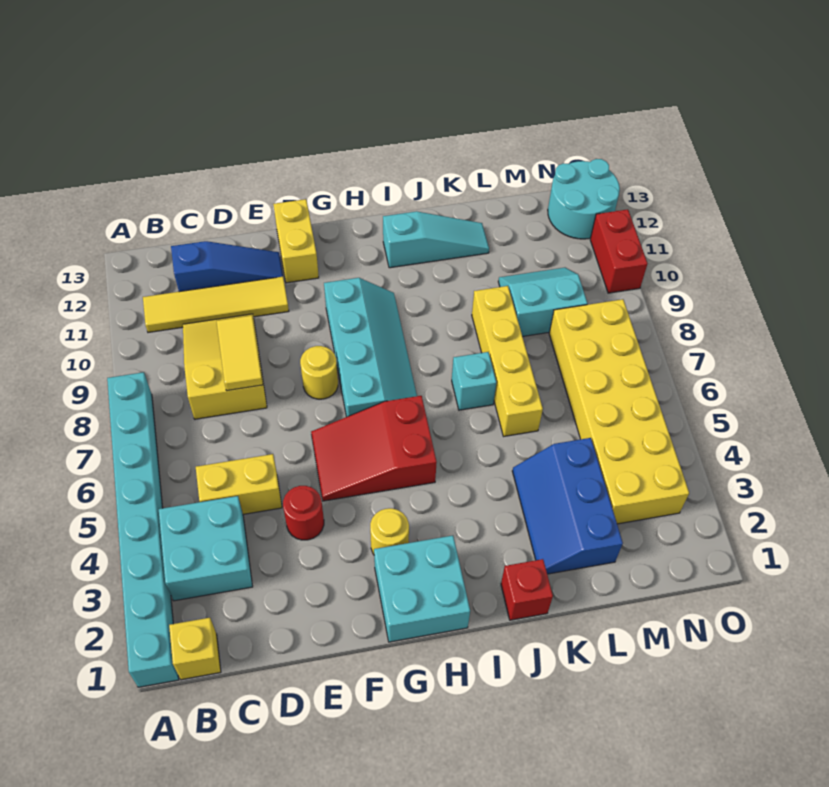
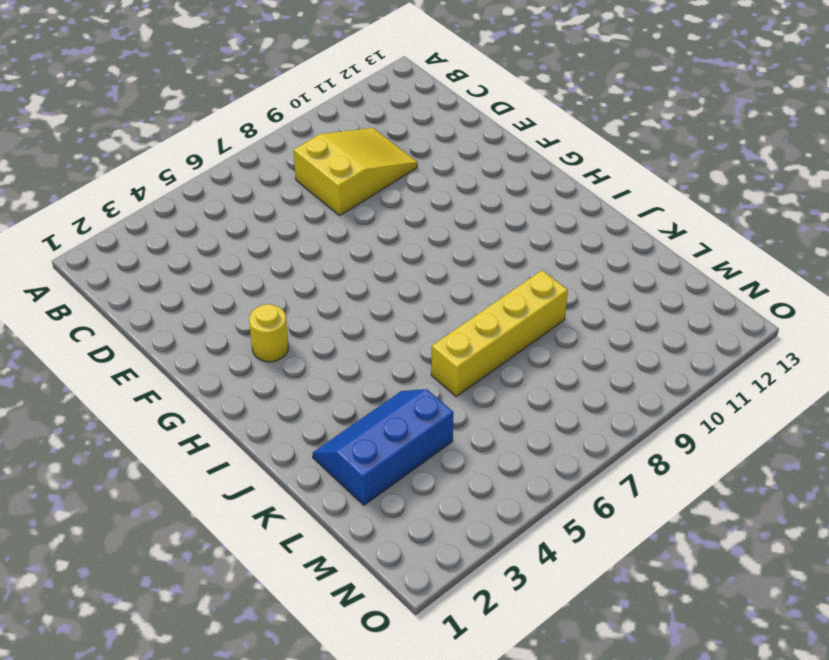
none -> cyan brick A1:A8 level 1
none -> yellow brick B1 level 1
none -> cyan brick B3:C4 level 1

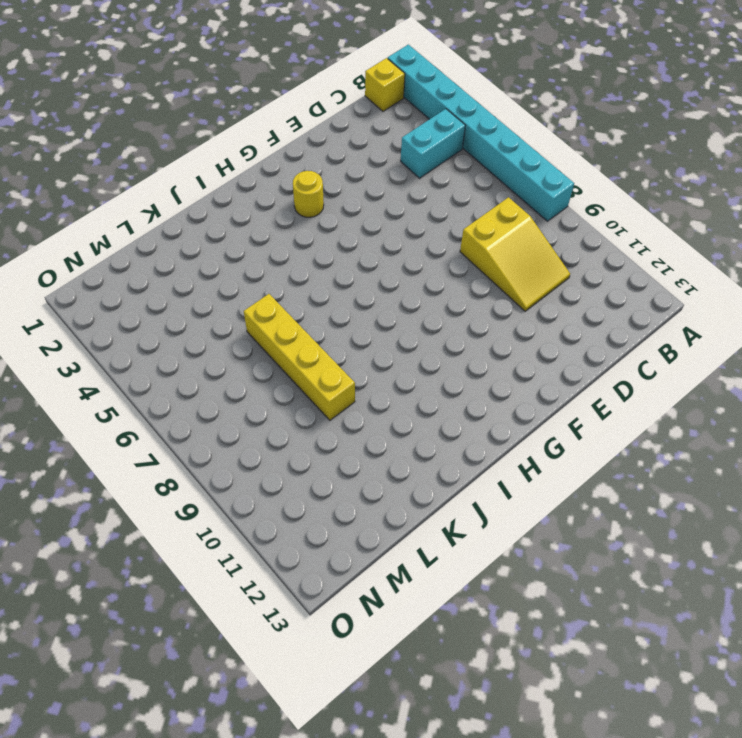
cyan brick B4:C4 level 1 -> cyan brick B3:C4 level 1
none -> yellow tile B11:E11 level 1
none -> yellow brick C5:D5 level 1
none -> blue slope C12:E12 level 1 top C

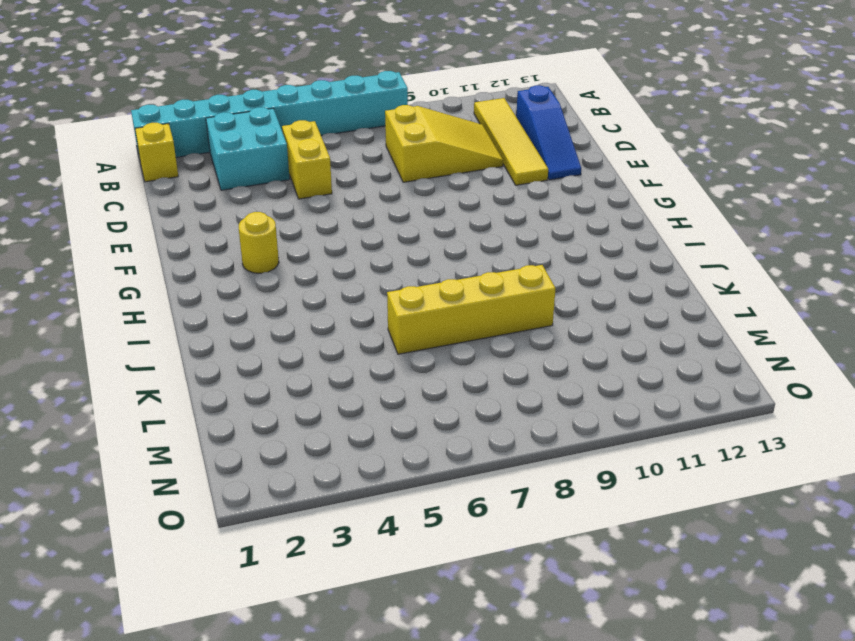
none -> red round brick E4 level 1
none -> red slope F5:H6 level 1 top H
none -> yellow round brick F8 level 1

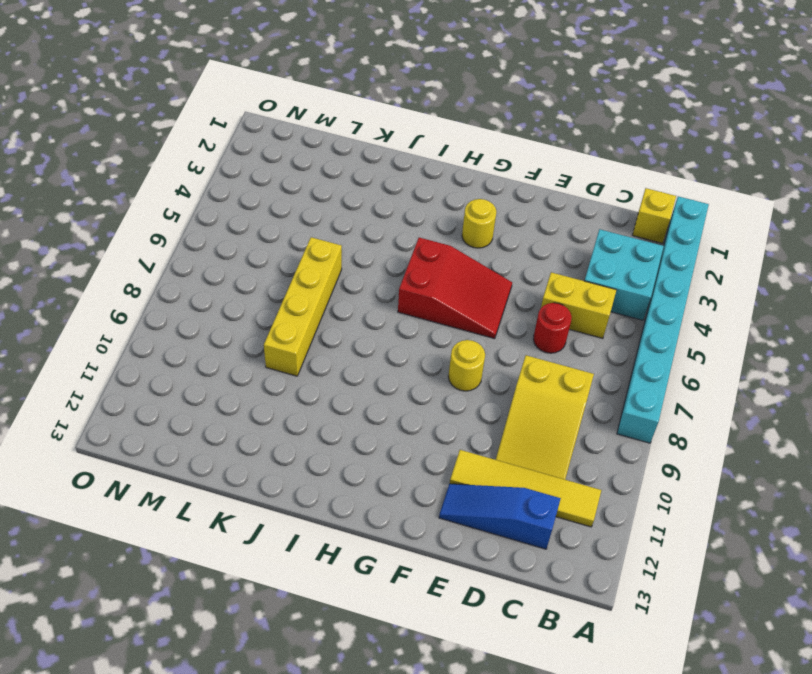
red round brick D6 level 1 -> red round brick E4 level 1
none -> yellow brick F12:F13 level 1
none -> cyan brick G1:H2 level 1
none -> cyan slope G7:H10 level 1 top G

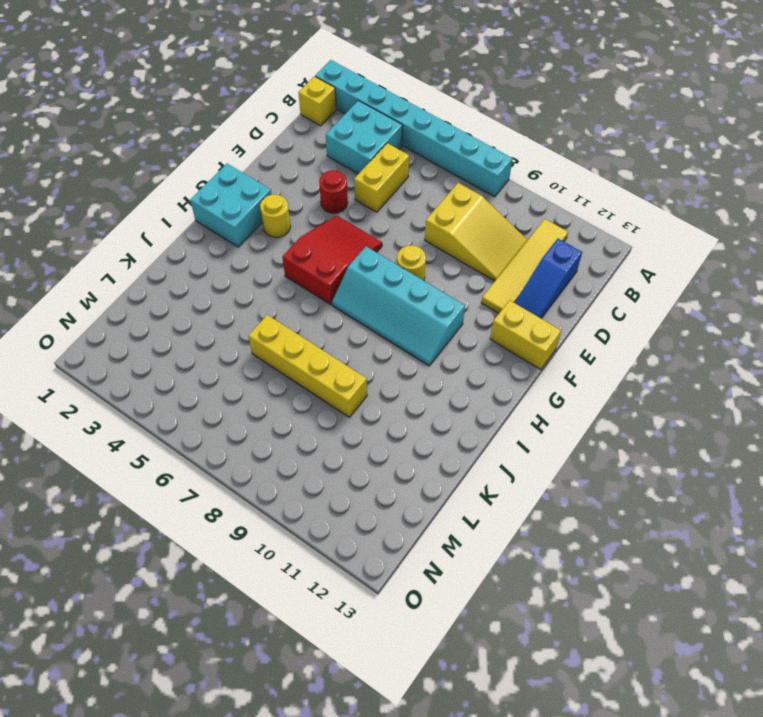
none -> cyan slope I12:K12 level 1 top I
none -> red brick J1 level 1
none -> cyan brick J7 level 1

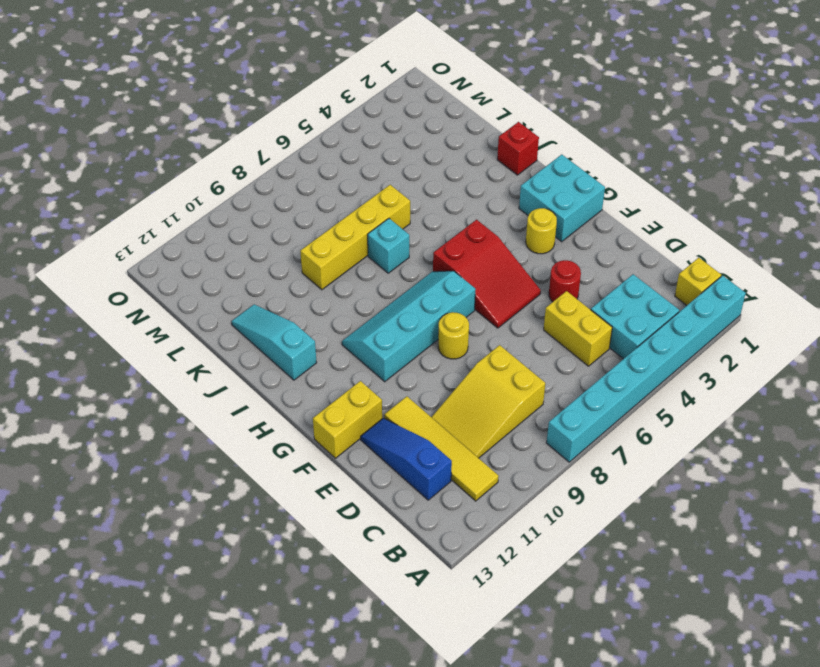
none -> blue slope K2:L4 level 1 top L
none -> cyan slope L9:M10 level 1 top 9
none -> yellow brick M3:N8 level 1

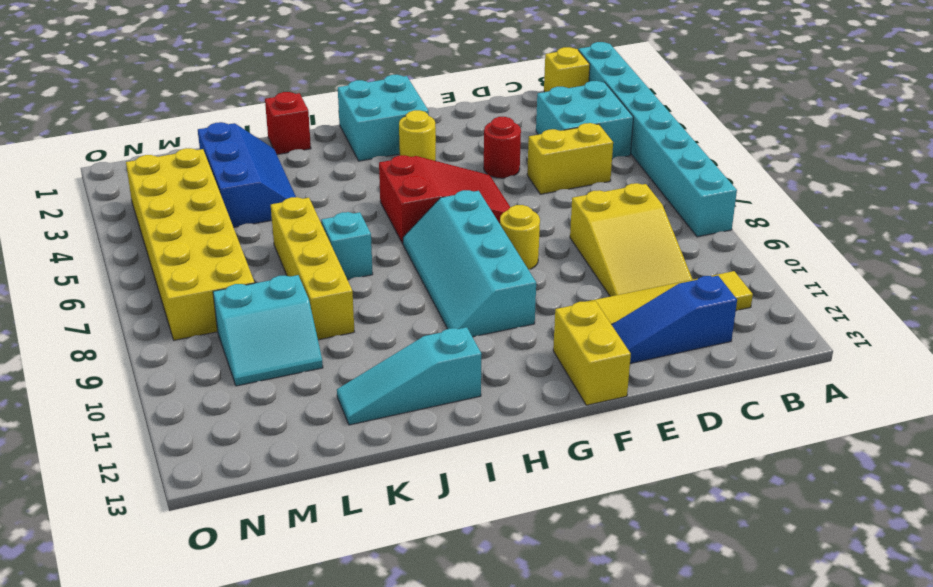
none -> cyan round brick N12:O13 level 1
none -> red brick O10:O11 level 1
none -> yellow tile D8:D9 level 2

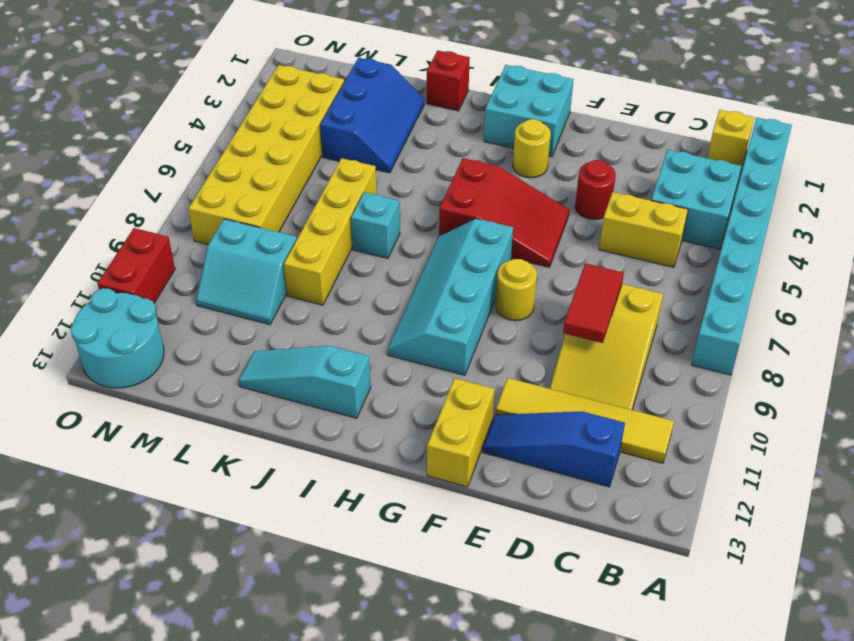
red tile D8:D9 level 2 -> yellow tile D8:D9 level 2

